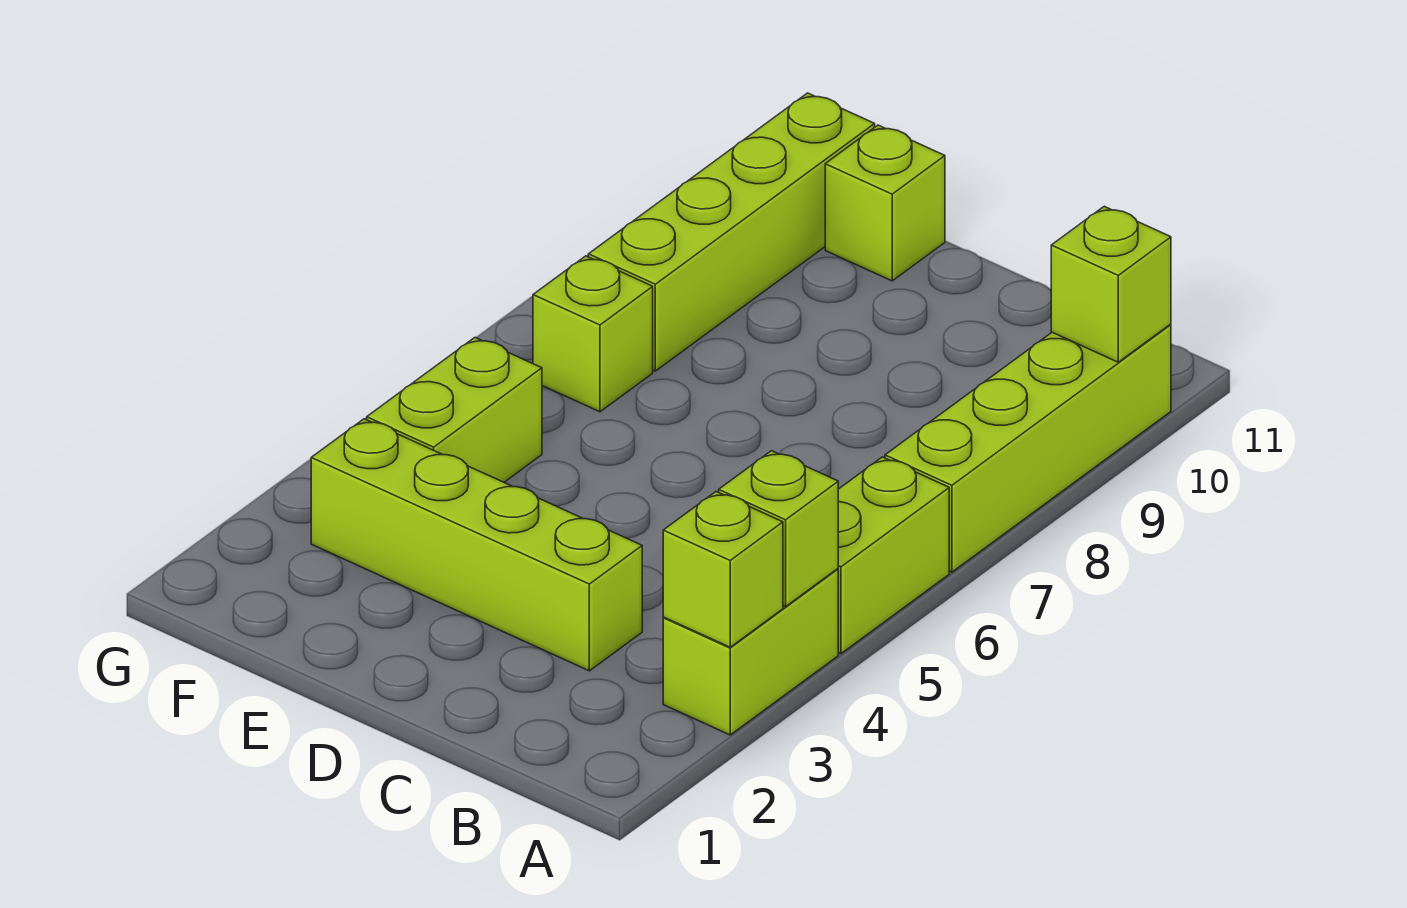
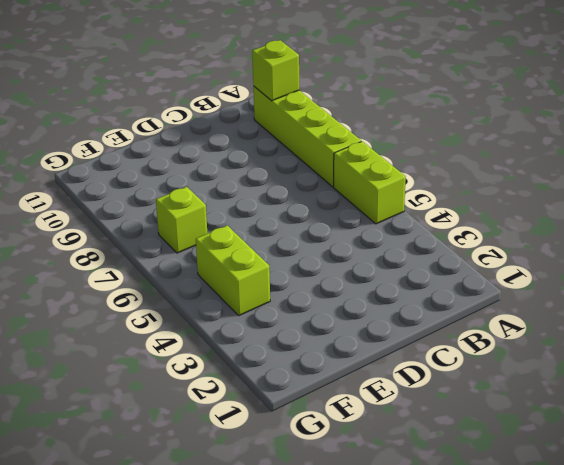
none -> lime brick A3:A4 level 1
none -> lime brick C3:F3 level 1

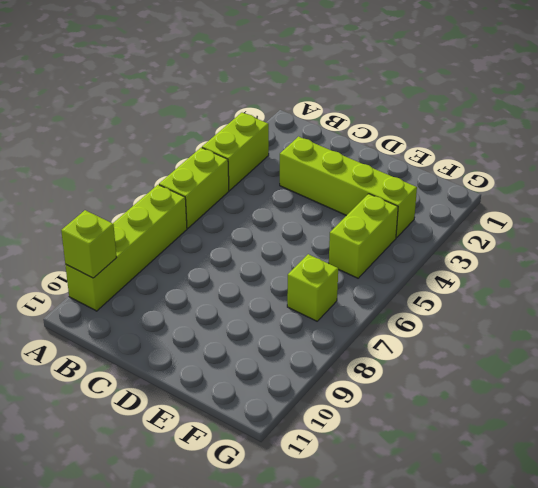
none -> lime brick E11 level 1
none -> lime brick F8:F11 level 1

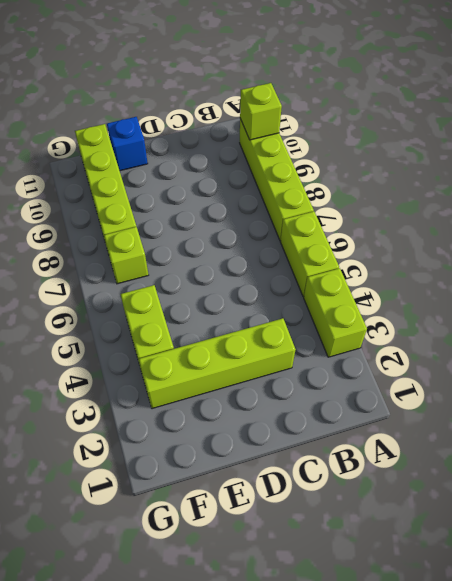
blue brick E11 level 1 -> lime brick E11 level 1
none -> lime brick A3 level 2
none -> lime brick A4 level 2

